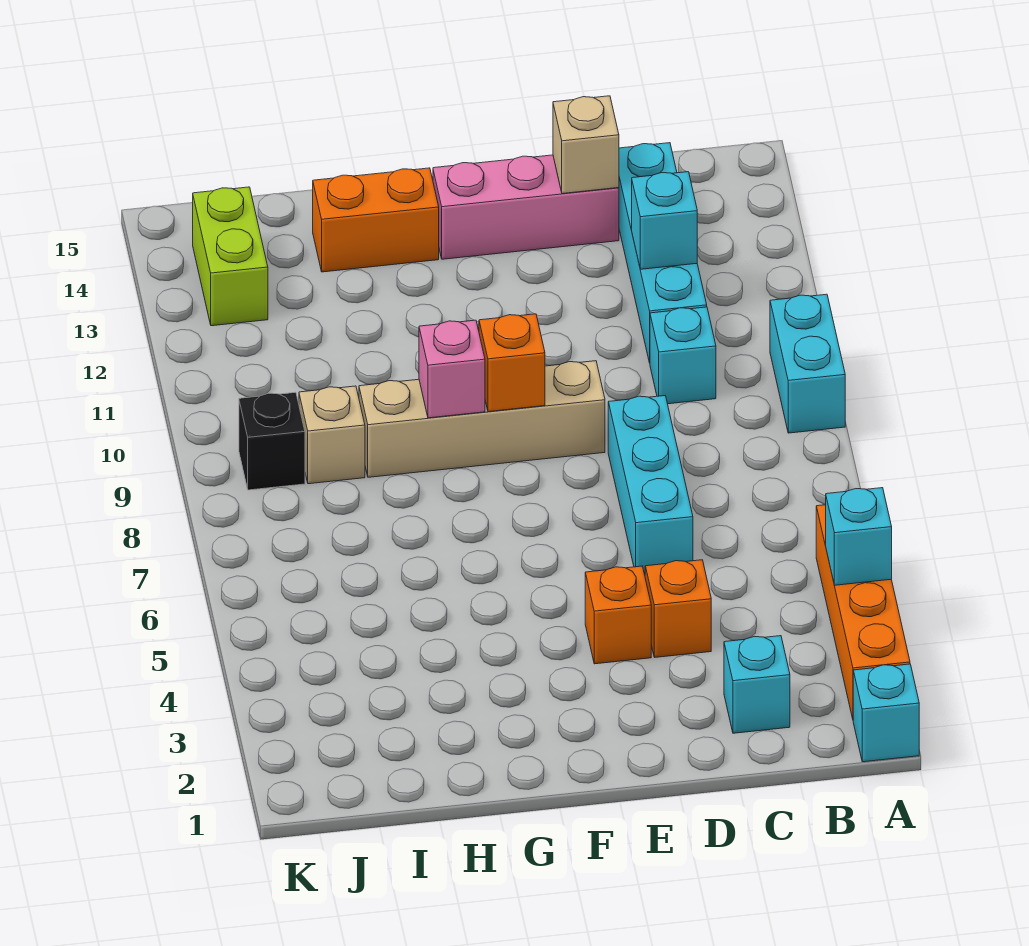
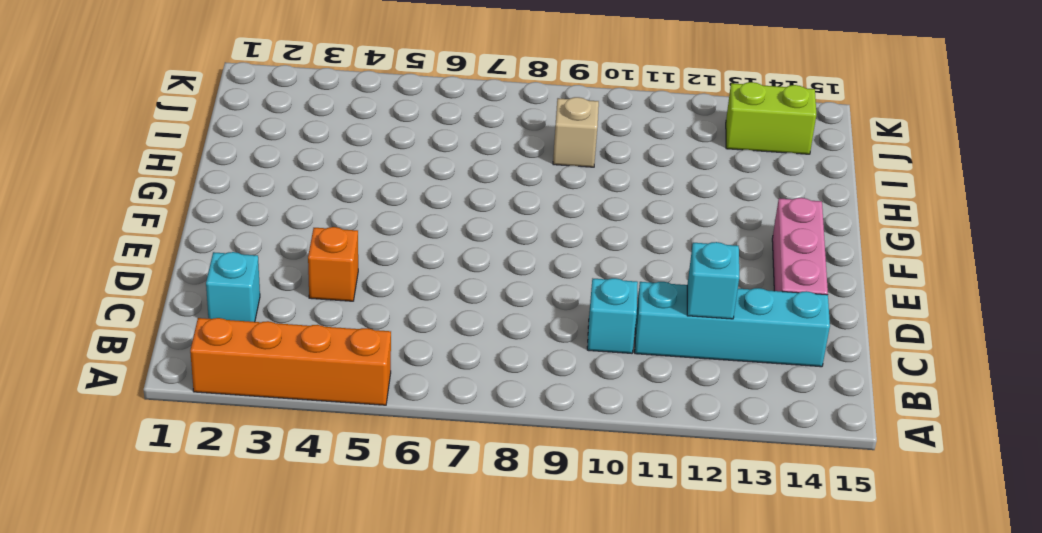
none -> cyan brick A1 level 1
none -> cyan brick A9:A10 level 1
none -> cyan brick D6:D8 level 1

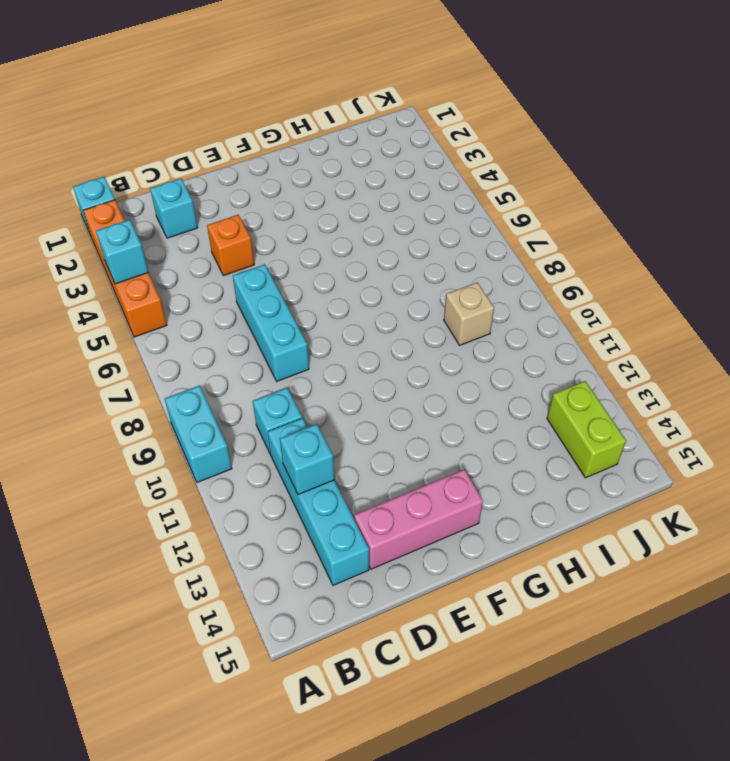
none -> orange brick E4 level 1
none -> tan brick E9:H9 level 1
none -> orange brick G14:H14 level 1

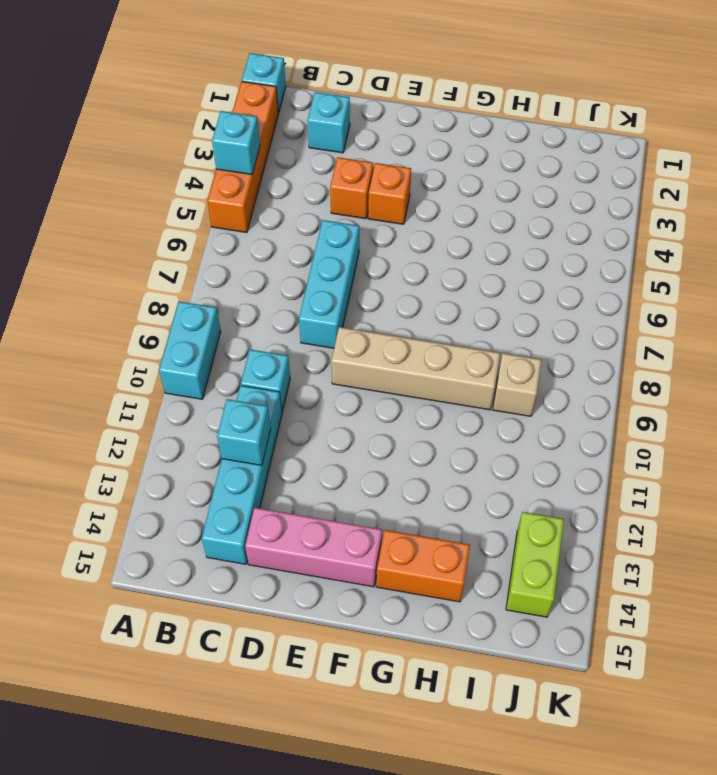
none -> black brick J9 level 1
none -> tan brick D14 level 2
none -> orange brick F9 level 2

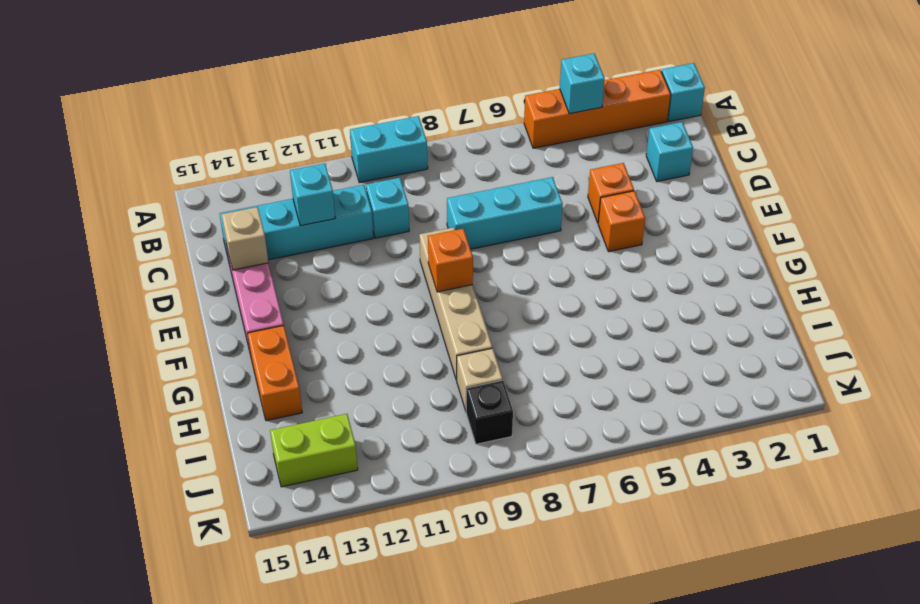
none -> pink brick G9 level 2

